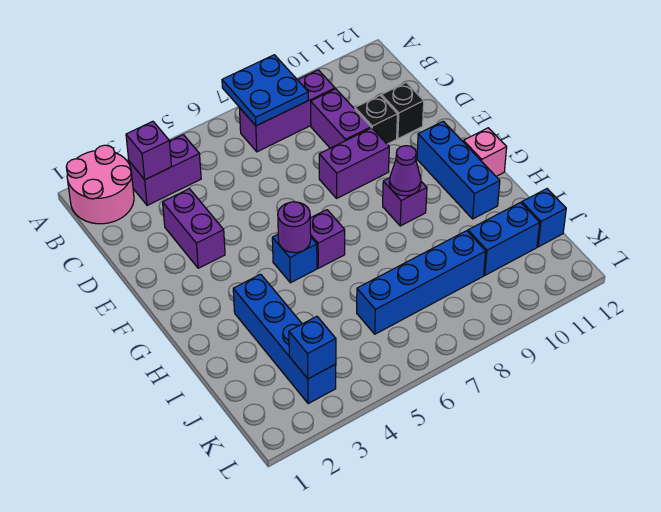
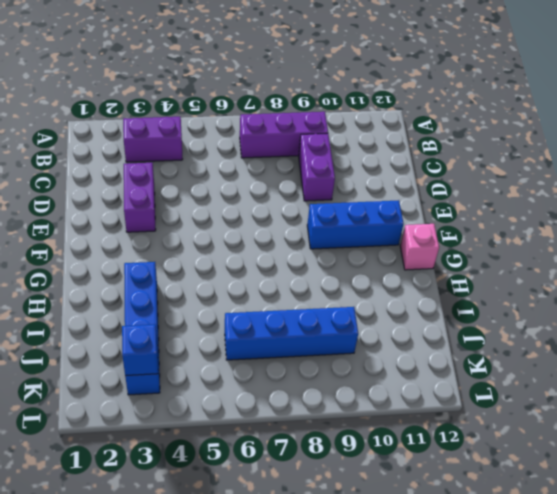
blue brick F9:F11 level 1 -> blue brick F11:H11 level 1
none -> pink round brick A1:B2 level 1
none -> black brick D10 level 1
none -> black brick D11 level 1

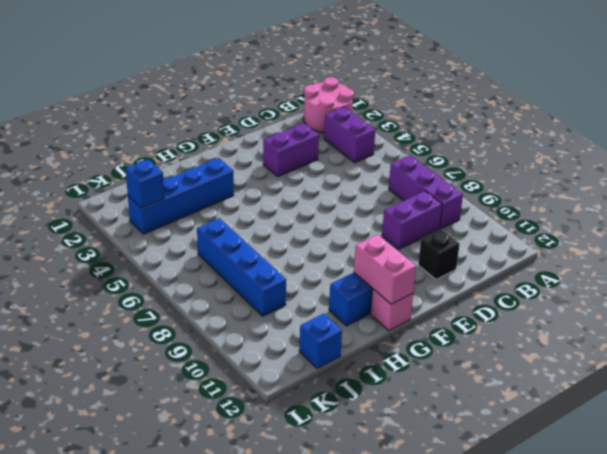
pink brick G11:G12 level 2 -> none
none -> black brick D10 level 1
none -> purple brick E8:E9 level 1
none -> blue brick G5 level 1

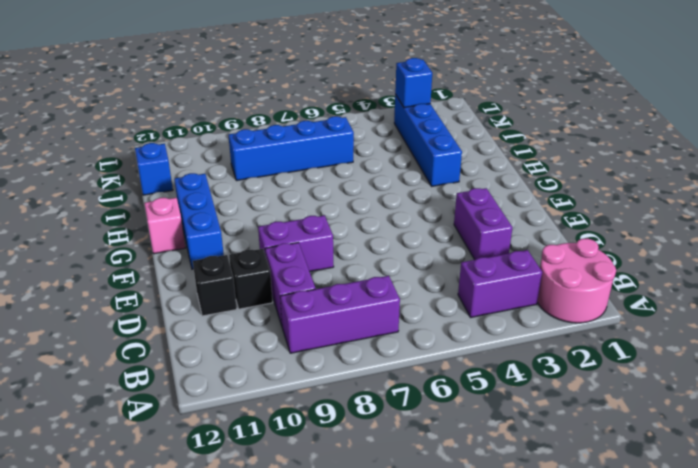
none -> blue brick G5 level 1
none -> purple brick G6 level 1
none -> purple brick G9 level 1

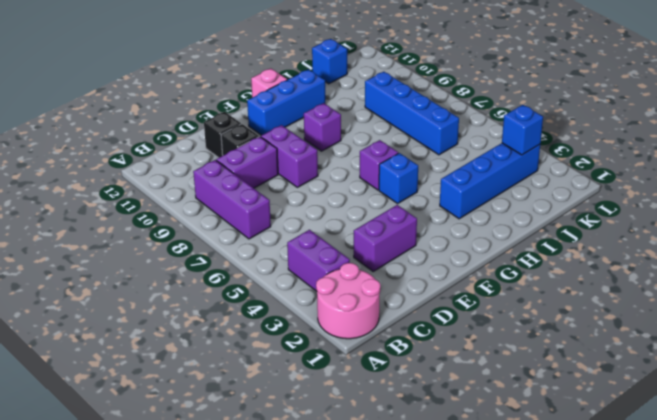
none -> blue brick J10:J11 level 1
none -> blue plate A7:B8 level 2
none -> purple brick B3 level 2

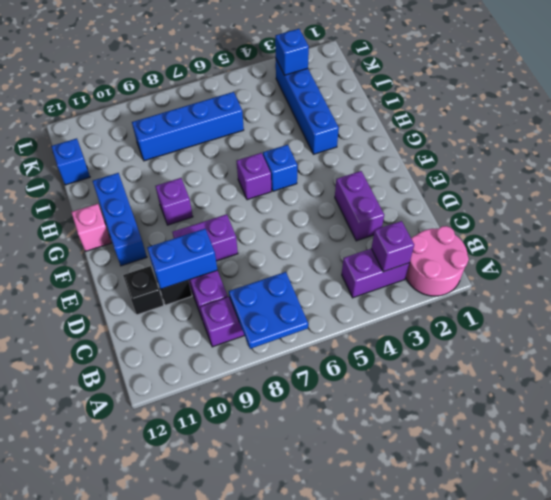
blue brick D9:D10 level 2 -> blue brick J10:J11 level 1
none -> purple round brick G5 level 2
none -> purple cone G9 level 2

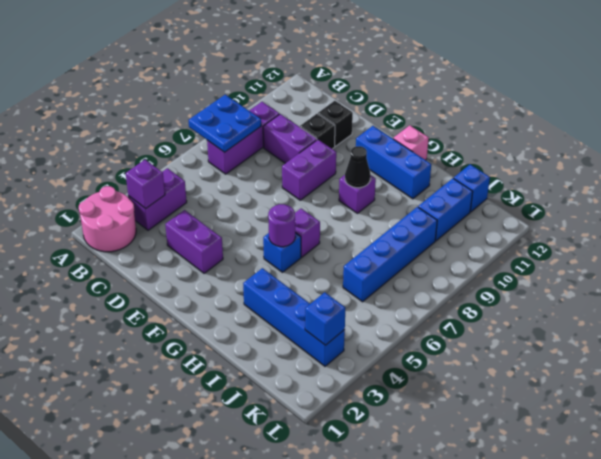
black cone G9 level 2 -> purple cone G9 level 2

